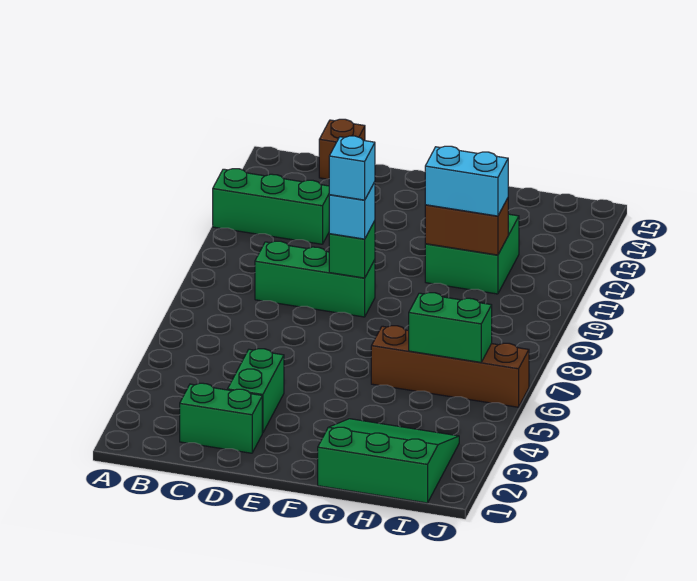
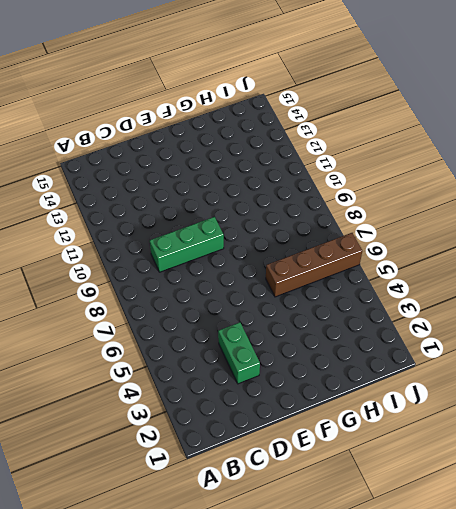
none -> green brick A12:C12 level 1
none -> green brick C2:D2 level 1
none -> brown brick C15 level 1

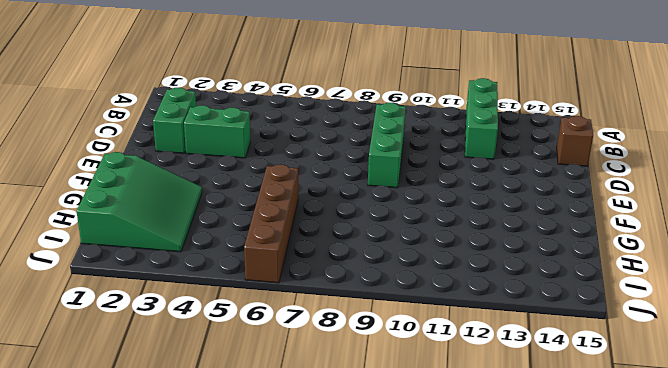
none -> green brick G11:H12 level 1
none -> green brick E9 level 2
none -> brown brick G11:H11 level 2

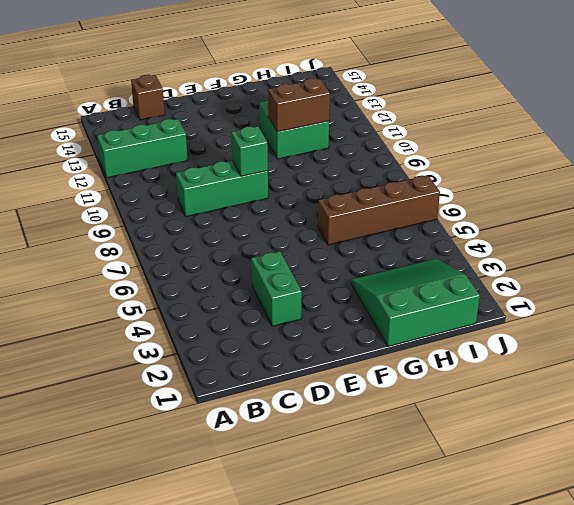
none -> green brick C2:D2 level 1
none -> green brick H6:I6 level 2
none -> cyan brick E9 level 3

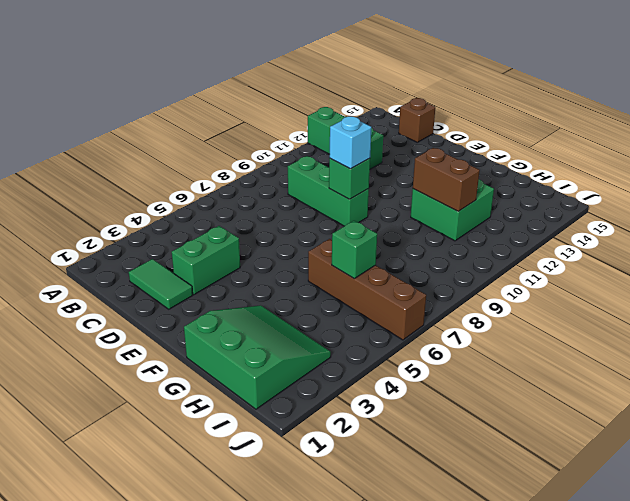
green tile C2:D2 level 1 -> green brick C2:D2 level 1
green brick H6 level 2 -> green brick H6:I6 level 2
none -> cyan brick G11:H11 level 3
none -> cyan brick E9 level 4

